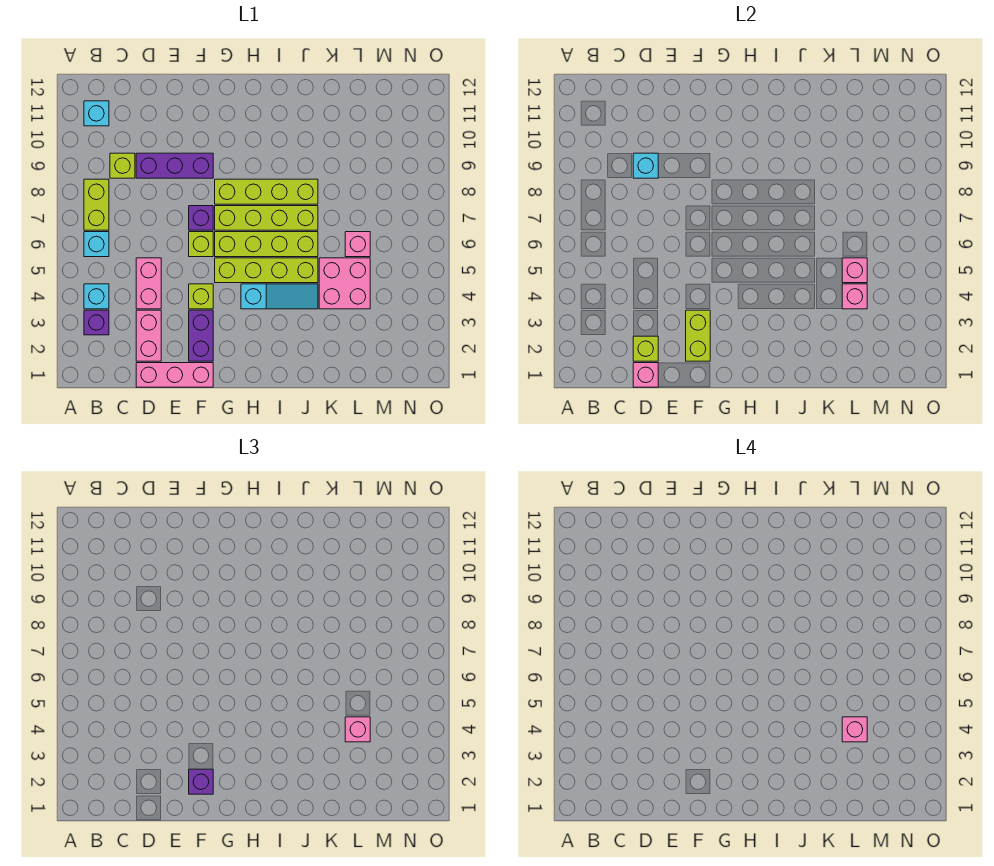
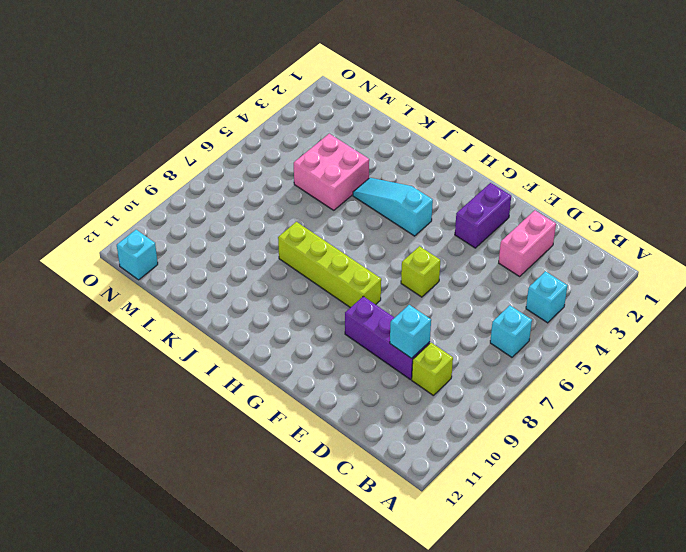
cyan brick N12 level 1 -> cyan brick B11 level 1
none -> purple brick B3 level 1
none -> lime brick B7:B8 level 1
none -> pink brick D1:F1 level 1
none -> pink brick D4:D5 level 1

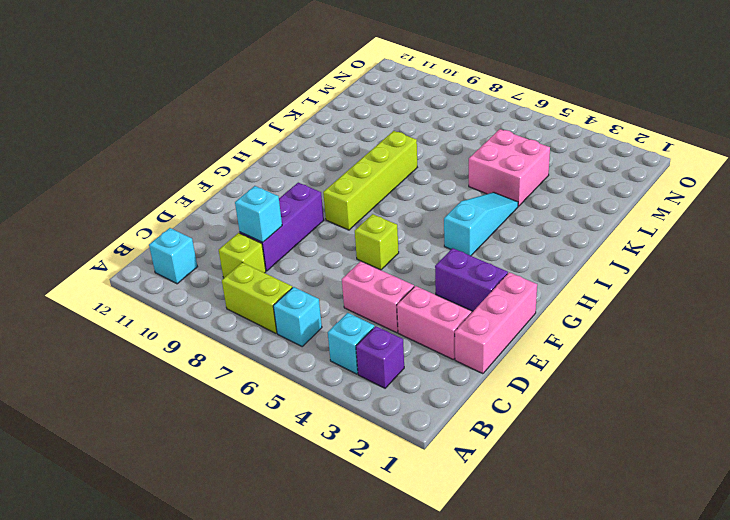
none -> lime brick F4 level 1
none -> purple brick F7 level 1
none -> lime brick G5:J5 level 1
none -> lime brick G6:J6 level 1

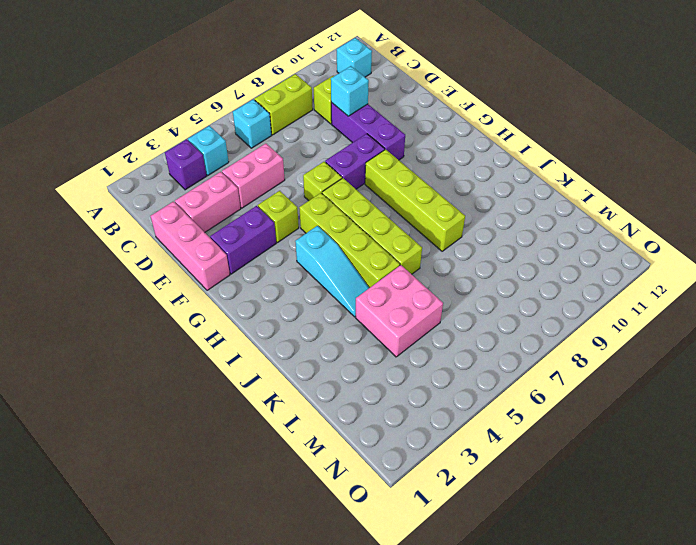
purple brick F7:F8 level 1 -> purple brick F7 level 1
none -> lime brick G7:J7 level 1
none -> pink brick L6 level 1
none -> pink brick D1 level 2
none -> lime brick D2 level 2

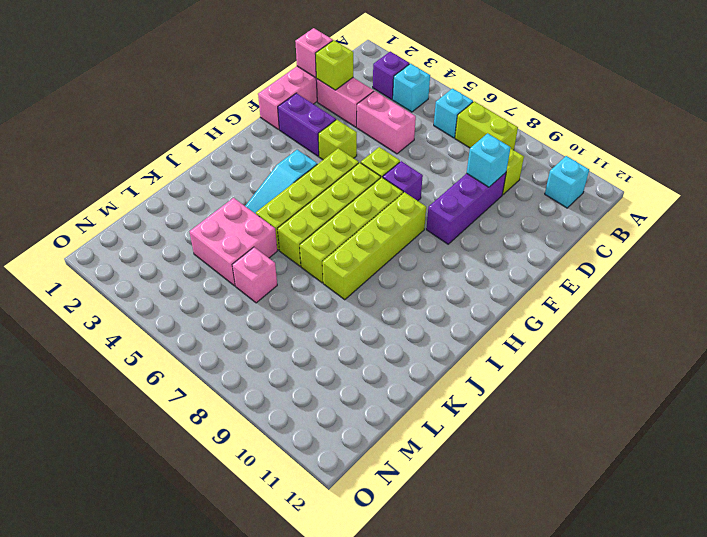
none -> lime brick F2:F3 level 2
none -> pink brick L4 level 2
none -> pink brick L5 level 2
none -> purple brick F2 level 3

